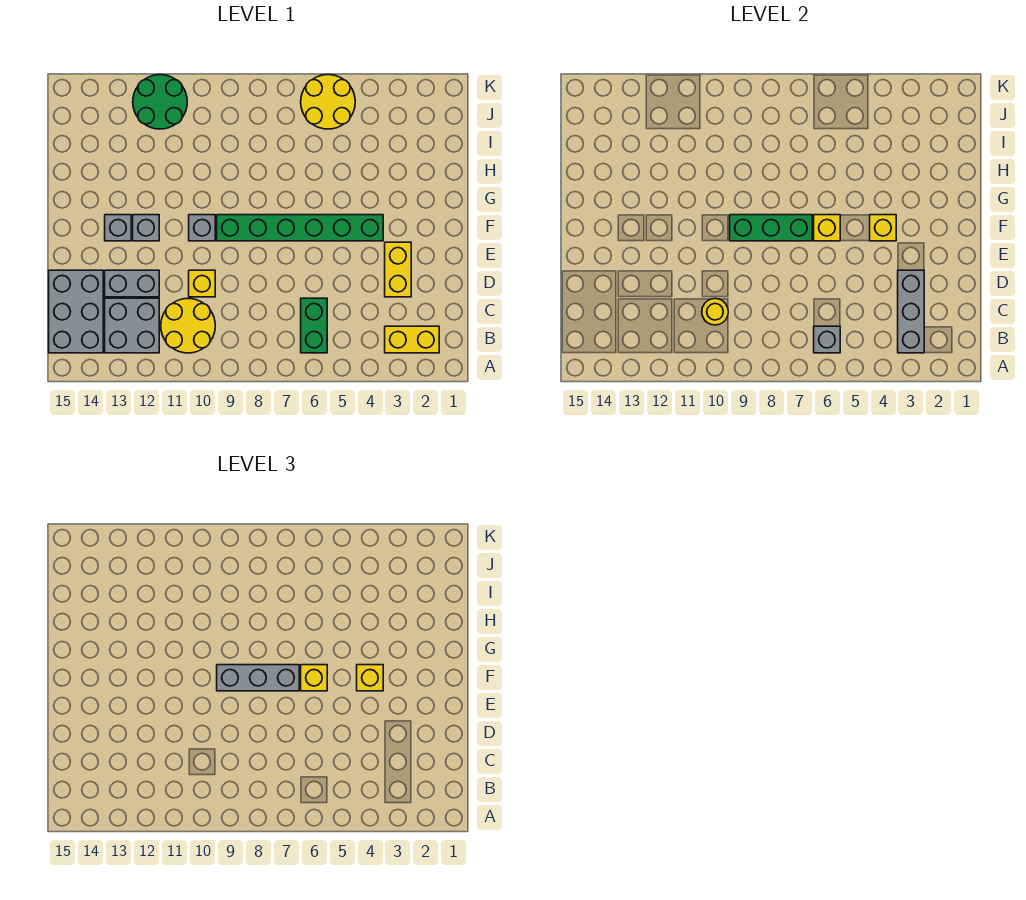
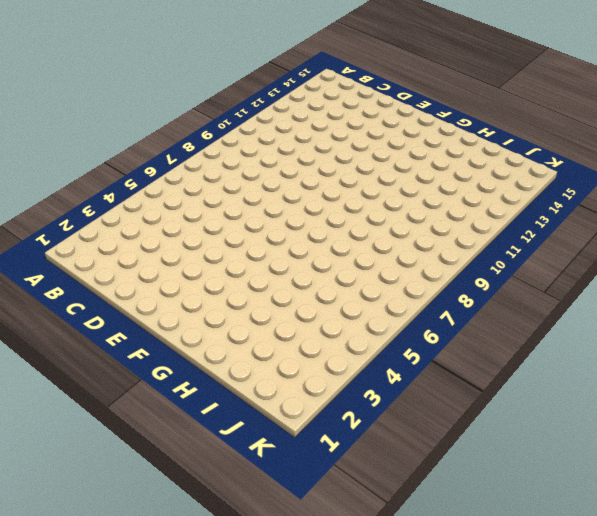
none -> yellow brick B2:B3 level 1
none -> green brick B6:C6 level 1
none -> yellow round brick B10:C11 level 1

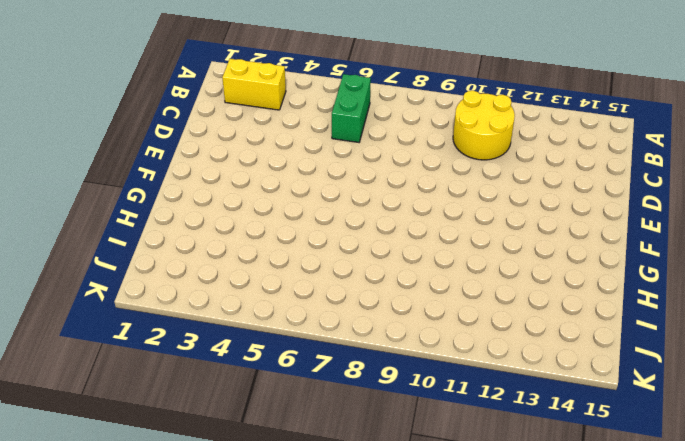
none -> grey brick B12:C13 level 1
none -> grey brick B14:D15 level 1
none -> yellow brick D3:E3 level 1

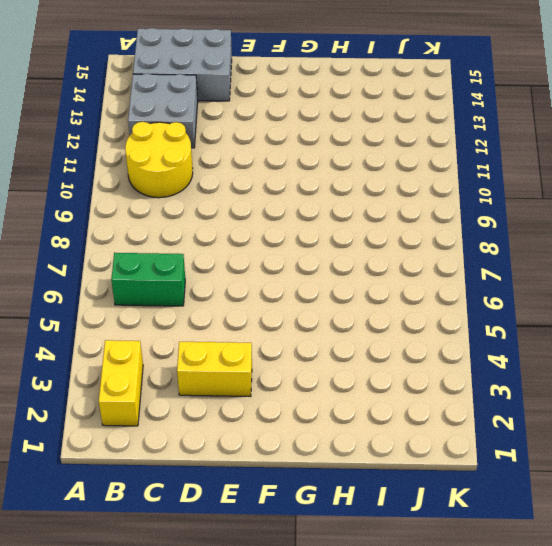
none -> yellow brick D10 level 1
none -> grey brick D12:D13 level 1
none -> green brick F4:F9 level 1

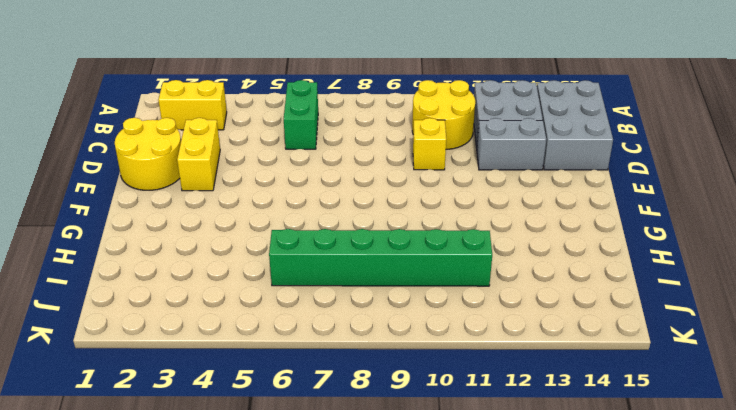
yellow round brick D1:E2 level 1 -> yellow round brick J5:K6 level 1
green brick I6:I11 level 1 -> green brick F4:F9 level 1
none -> grey brick F10 level 1
none -> grey brick F12 level 1
none -> grey brick F13 level 1

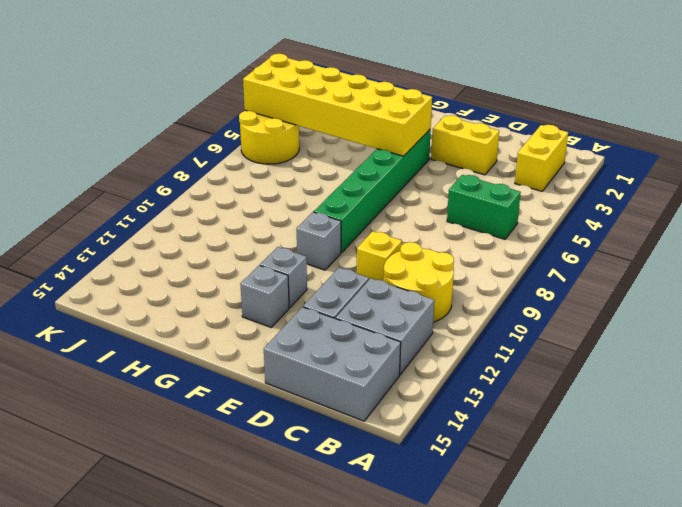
yellow brick F4:K5 level 2 -> yellow brick F4 level 2
none -> green round brick J11:K12 level 1
none -> grey brick B3:D3 level 2
none -> grey brick B6 level 2

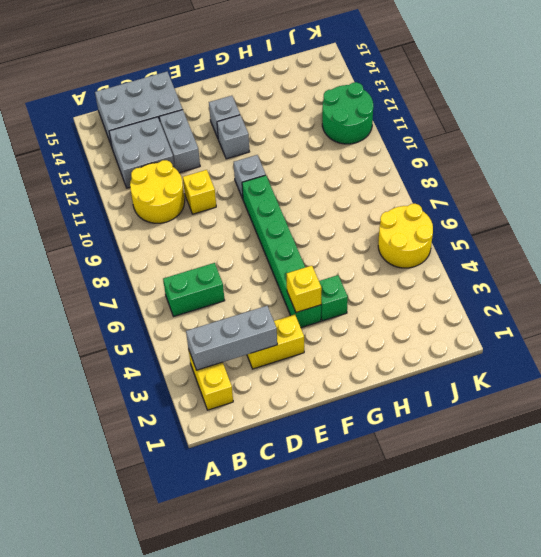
green brick G4 level 1 -> none
none -> grey brick B6 level 2
none -> yellow round brick C10 level 2
none -> yellow brick F6 level 2

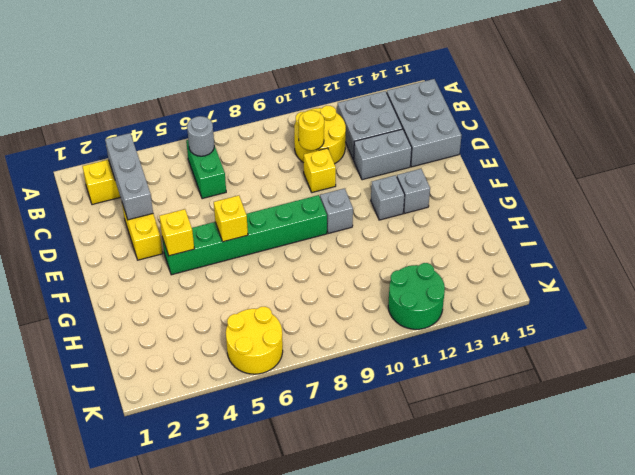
grey round brick B6 level 2 -> grey brick B6 level 2
none -> green brick F7:F9 level 2
none -> yellow brick F4 level 3
none -> yellow brick F6 level 3

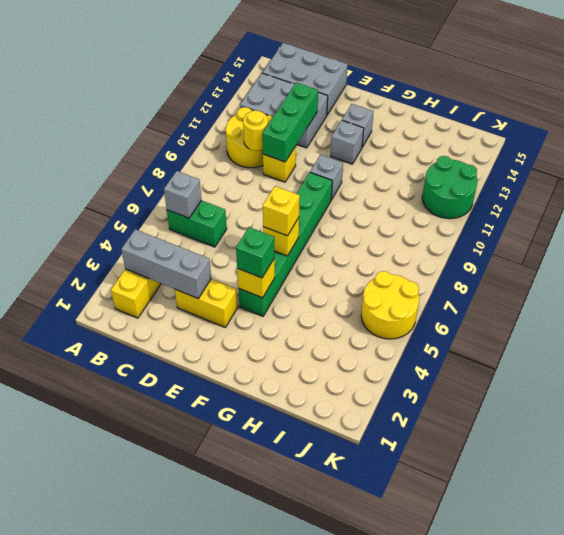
green brick D10:D12 level 2 -> green brick F7:F9 level 2
green brick F4 level 3 -> yellow brick F4 level 3
none -> grey brick F7:F9 level 3

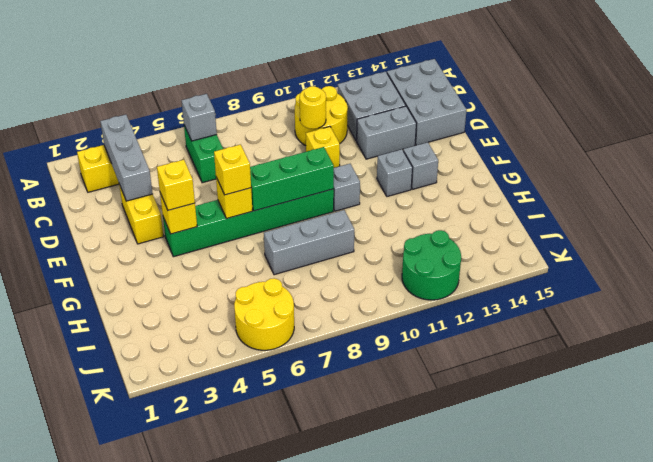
grey brick H7:H9 level 1 -> grey brick F7:F9 level 3

